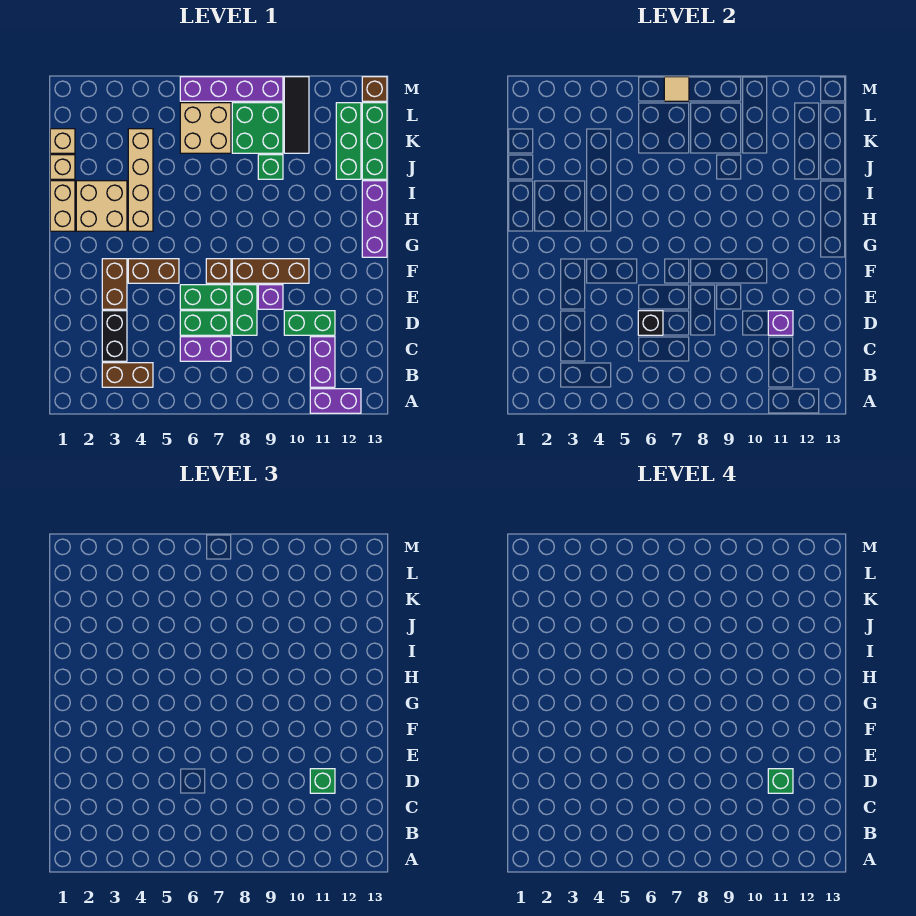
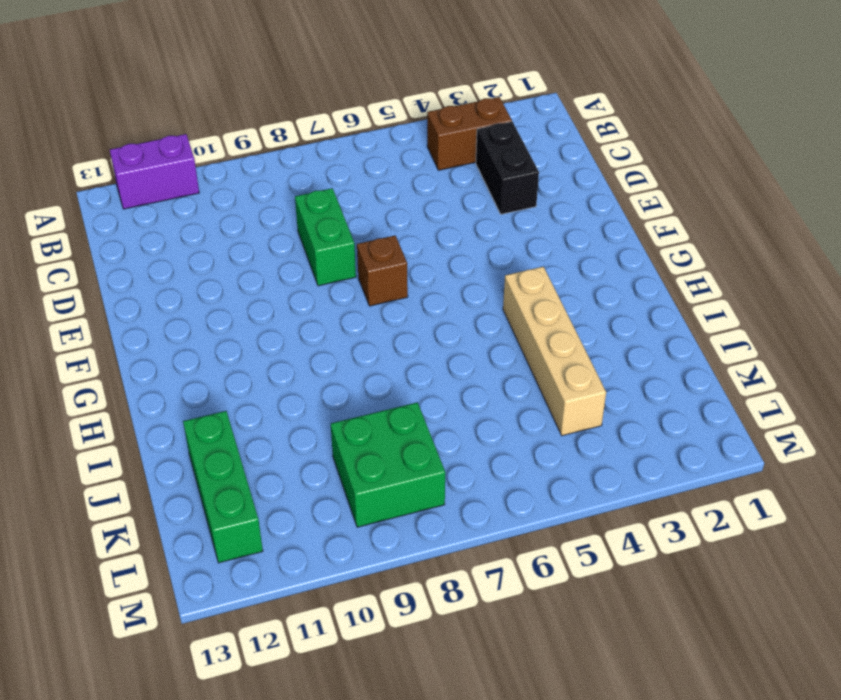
none -> purple brick B11:C11 level 1
none -> purple brick C6:C7 level 1
none -> green brick D6:D7 level 1
none -> green brick D10:D11 level 1

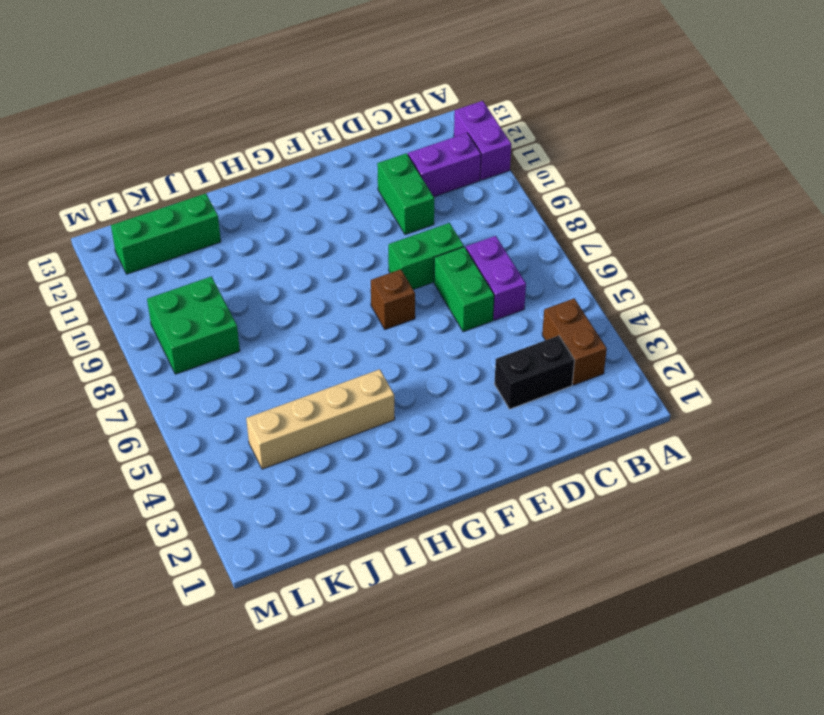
none -> brown brick E3:F3 level 1
none -> green brick E6:E7 level 1
none -> purple brick E9 level 1
none -> brown brick F4:F5 level 1

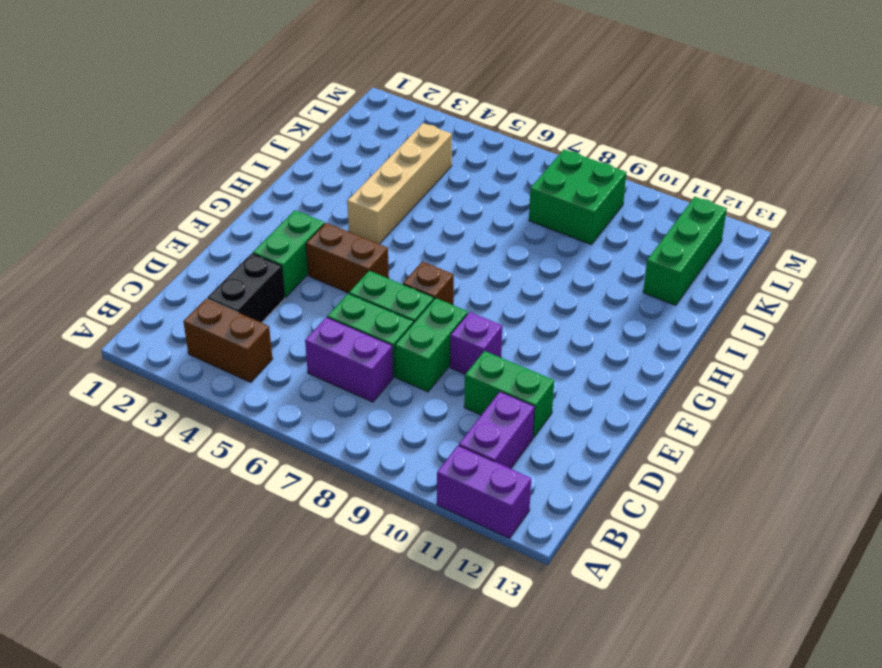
green brick E3:F3 level 1 -> brown brick E3:F3 level 1
none -> brown brick F8:F10 level 1
none -> purple brick G13:I13 level 1
none -> tan brick H1:I1 level 1
none -> tan brick H2:I3 level 1

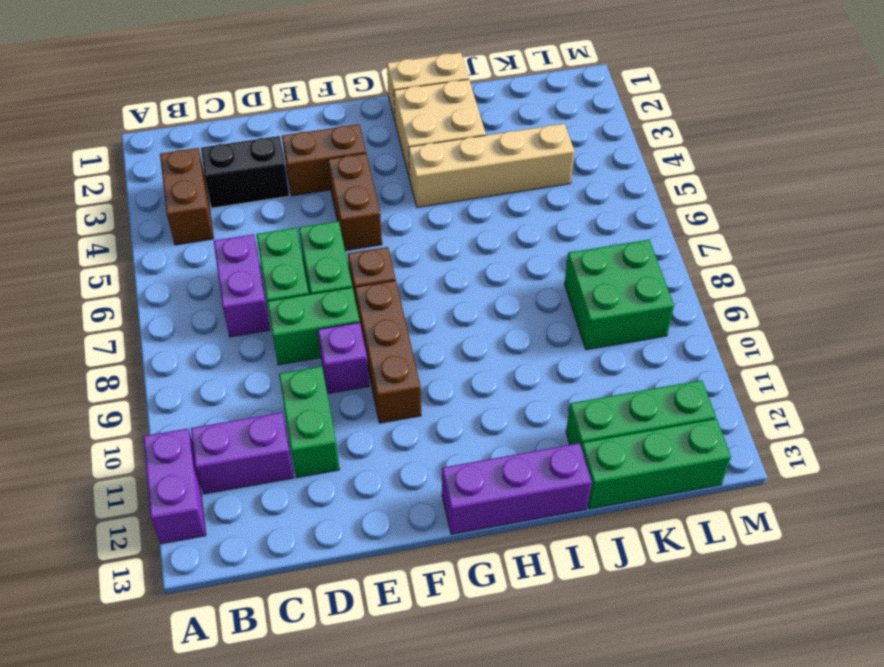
none -> tan brick J1 level 1
none -> green brick J9 level 1
none -> tan brick K1 level 1
none -> tan brick K6:L7 level 1

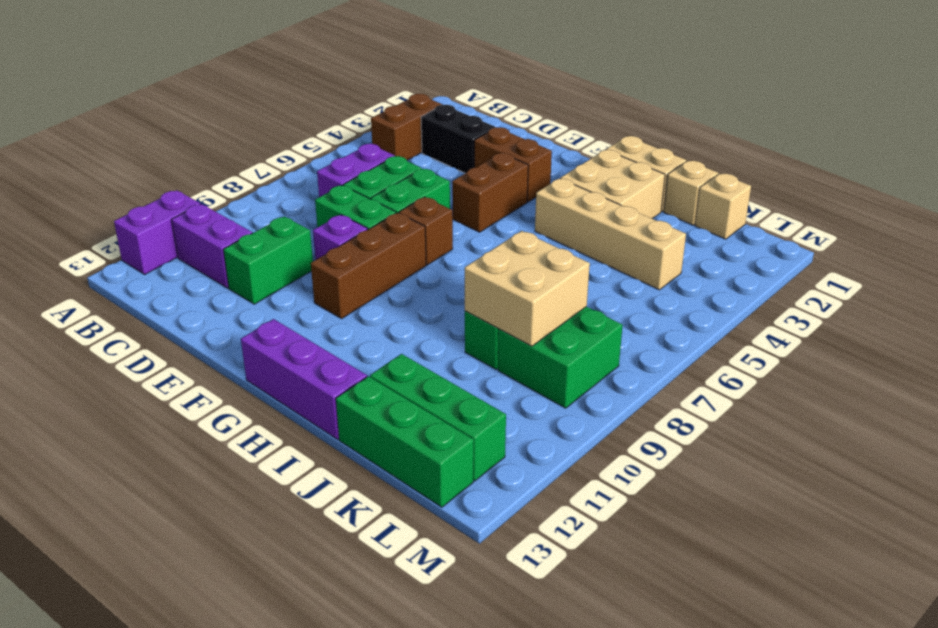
tan brick J8:K9 level 2 -> tan brick K6:L7 level 1
none -> black tile K10:M10 level 1
none -> purple brick M6:M9 level 1
none -> brown brick M13 level 1
none -> black brick D6 level 2

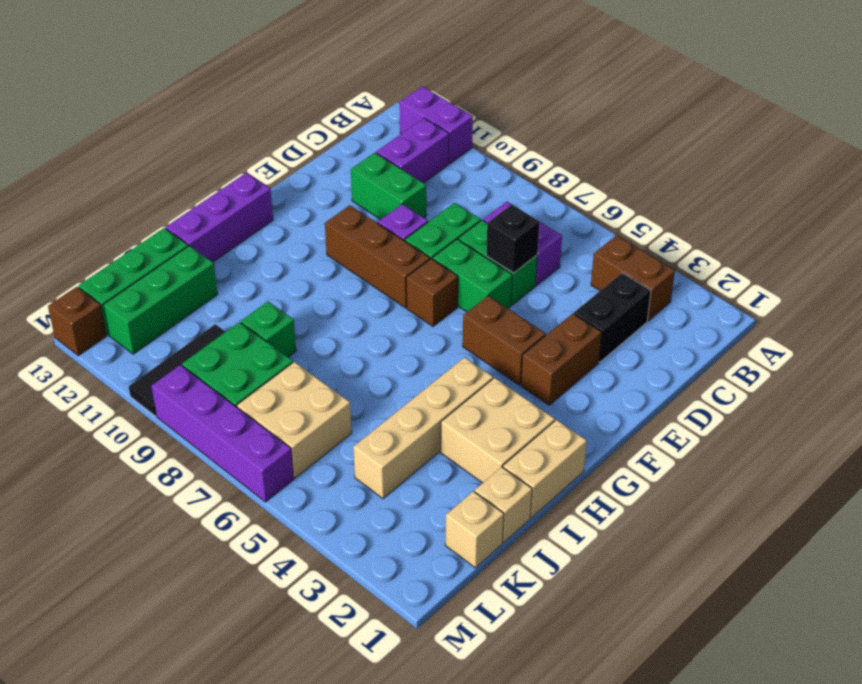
none -> purple brick D11 level 2
none -> tan tile M7 level 2
none -> green brick D11 level 3
none -> green brick D11 level 4

